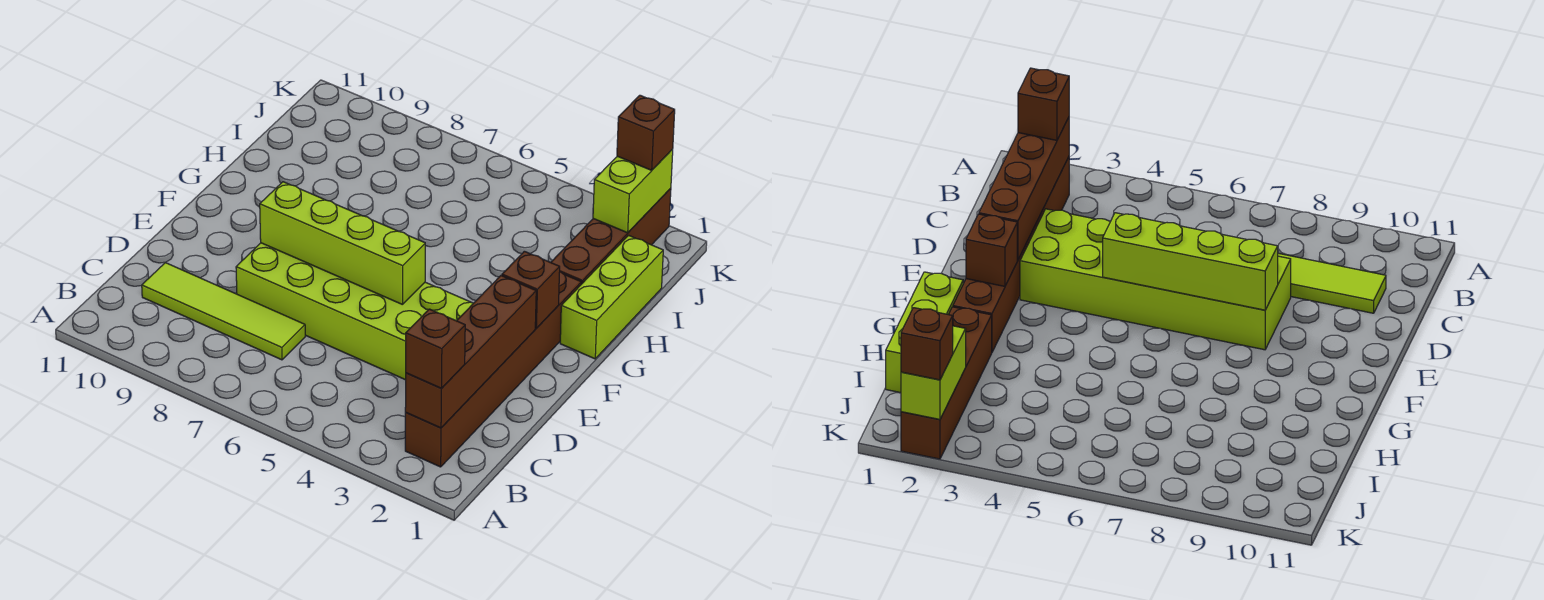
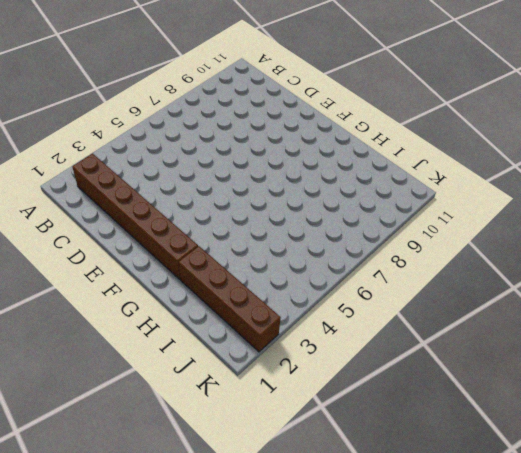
none -> lime tile C7:C10 level 1
none -> lime brick D3:E8 level 1

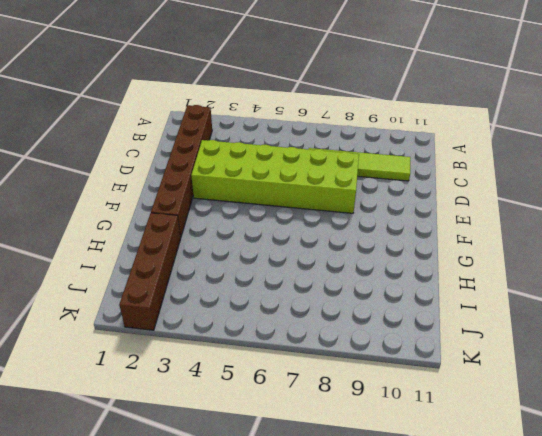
none -> lime brick G1:I1 level 1
none -> brown brick B2:E2 level 2

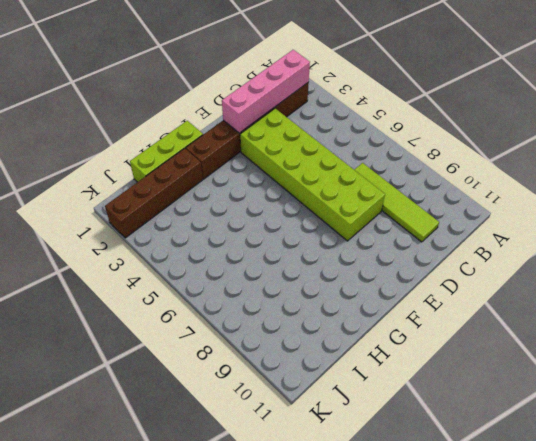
pink brick B2:E2 level 2 -> brown brick B2:E2 level 2
none -> lime brick E5:E8 level 2
none -> brown brick F2 level 2

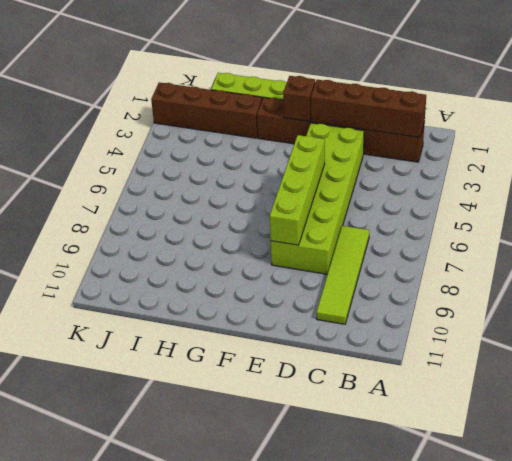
none -> lime brick J2:K2 level 2
none -> brown brick B2 level 3

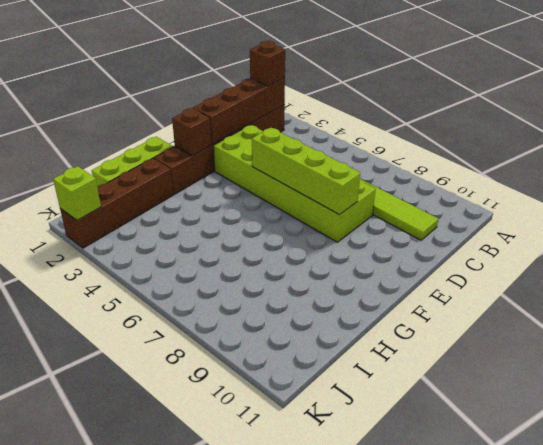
lime brick K2 level 2 -> lime brick J2:K2 level 2
none -> brown brick K2 level 3

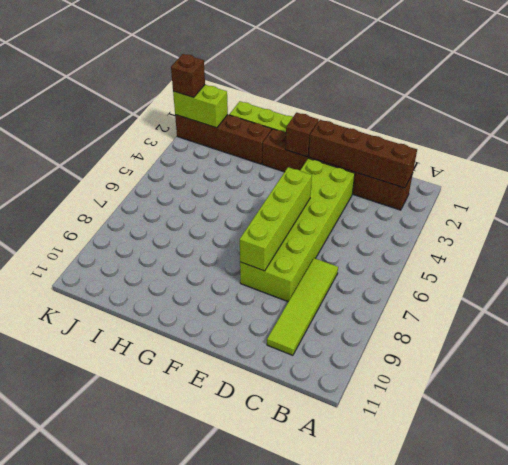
none -> brown brick B2 level 3

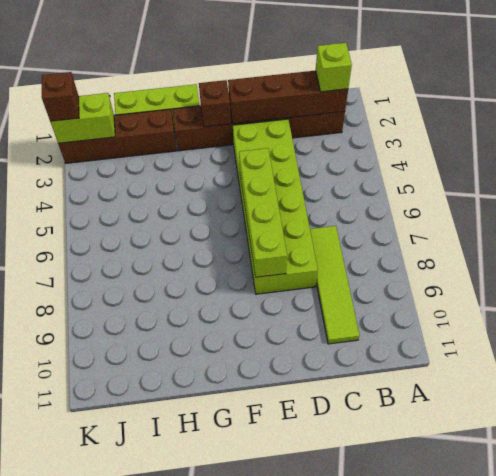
lime brick B2 level 3 -> brown brick B2 level 3

